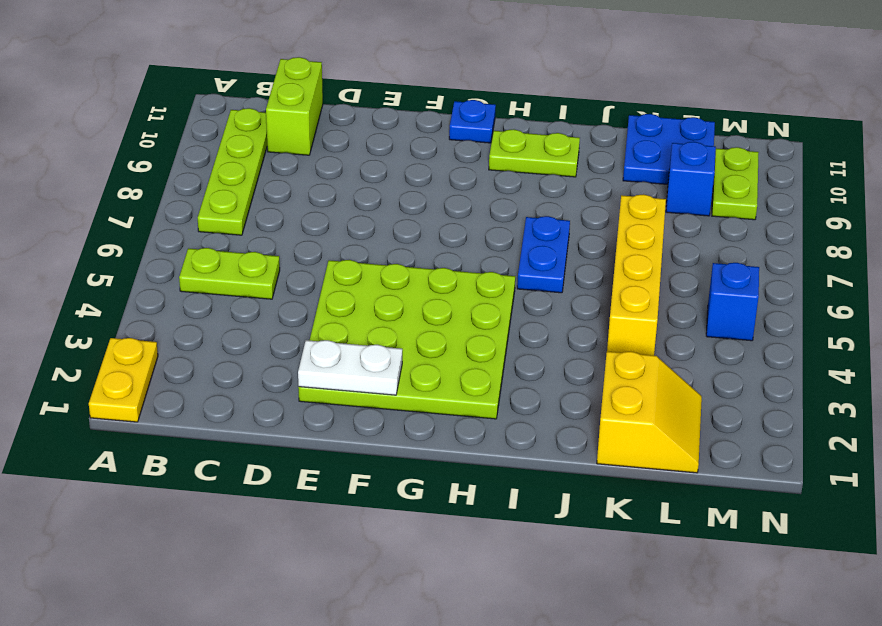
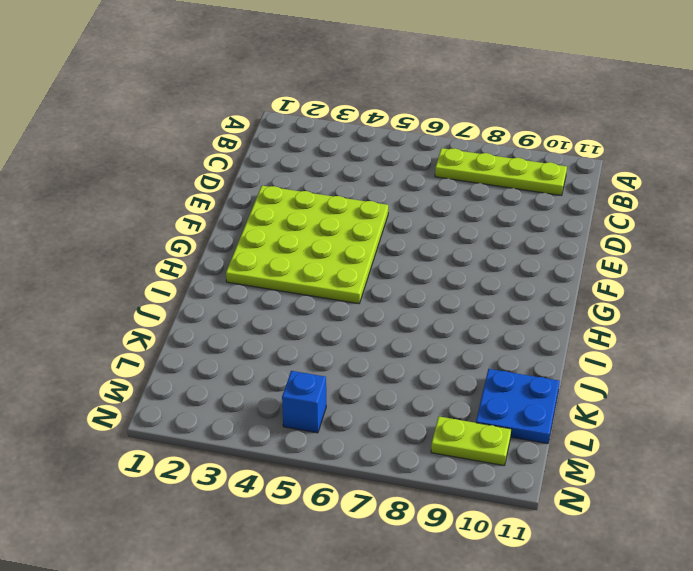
none -> yellow plate A1:A2 level 1
none -> lime plate B5:C5 level 1
none -> lime brick C10:C11 level 1

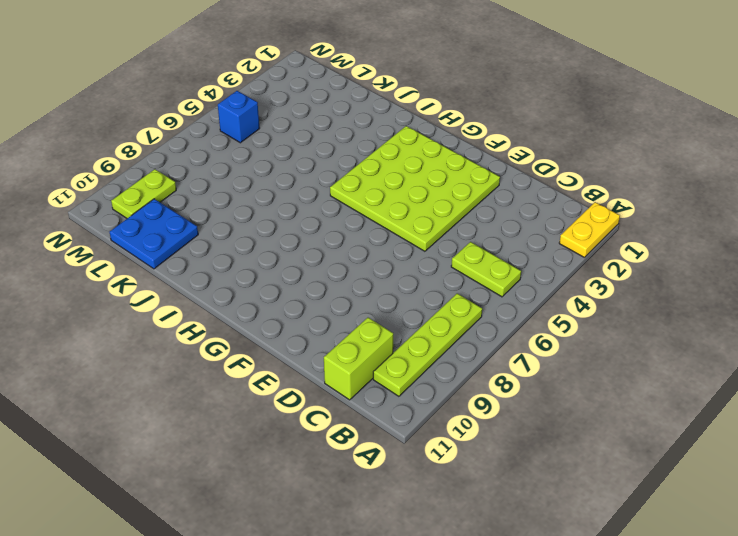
none -> blue plate G11 level 1
none -> lime plate H10:I10 level 1
none -> blue plate I6:I7 level 1

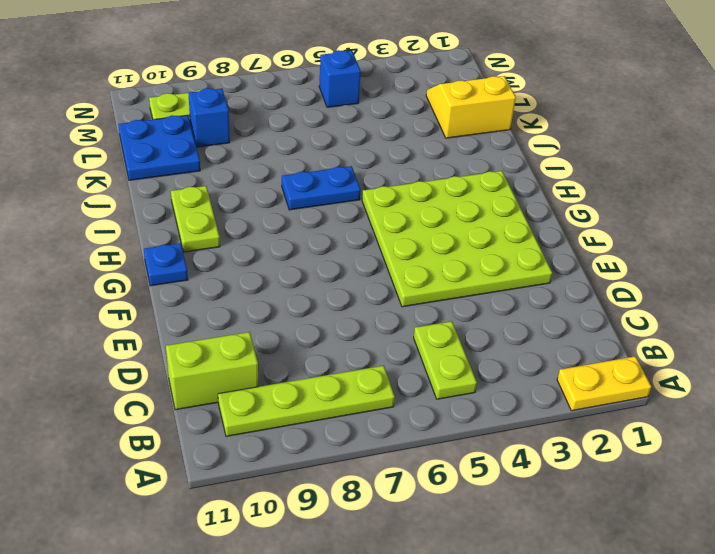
none -> yellow brick K4:K7 level 1
none -> white plate E2:F2 level 2

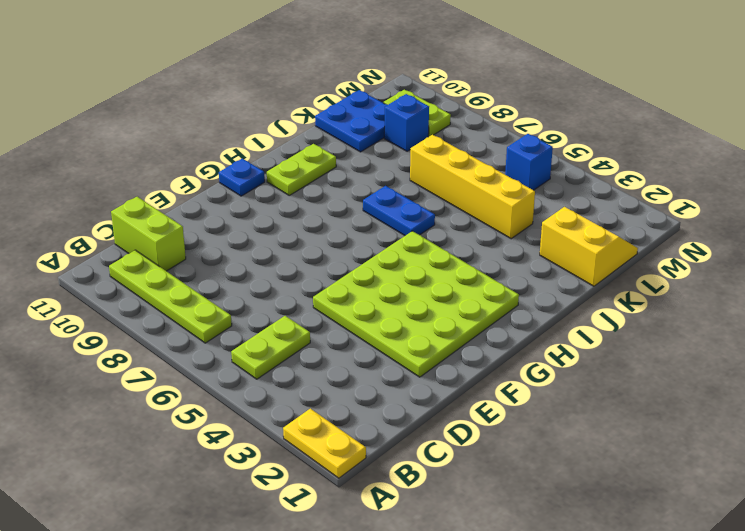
none -> white plate E2:F2 level 2

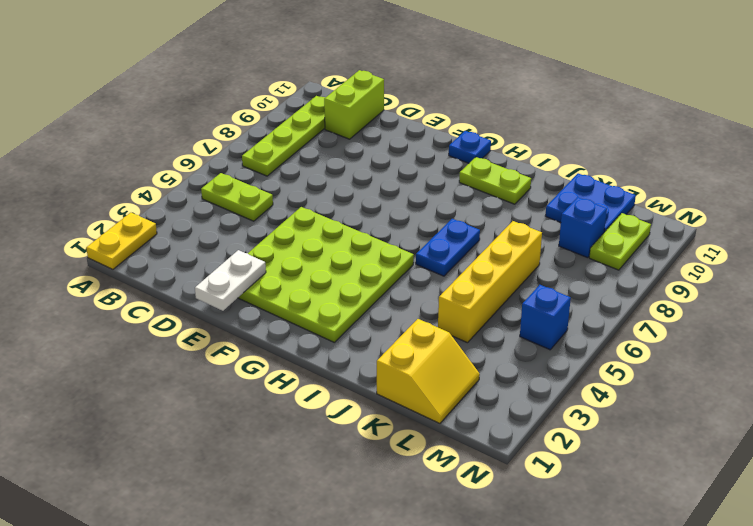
white plate E1:E2 level 2 -> white plate E2:F2 level 2

